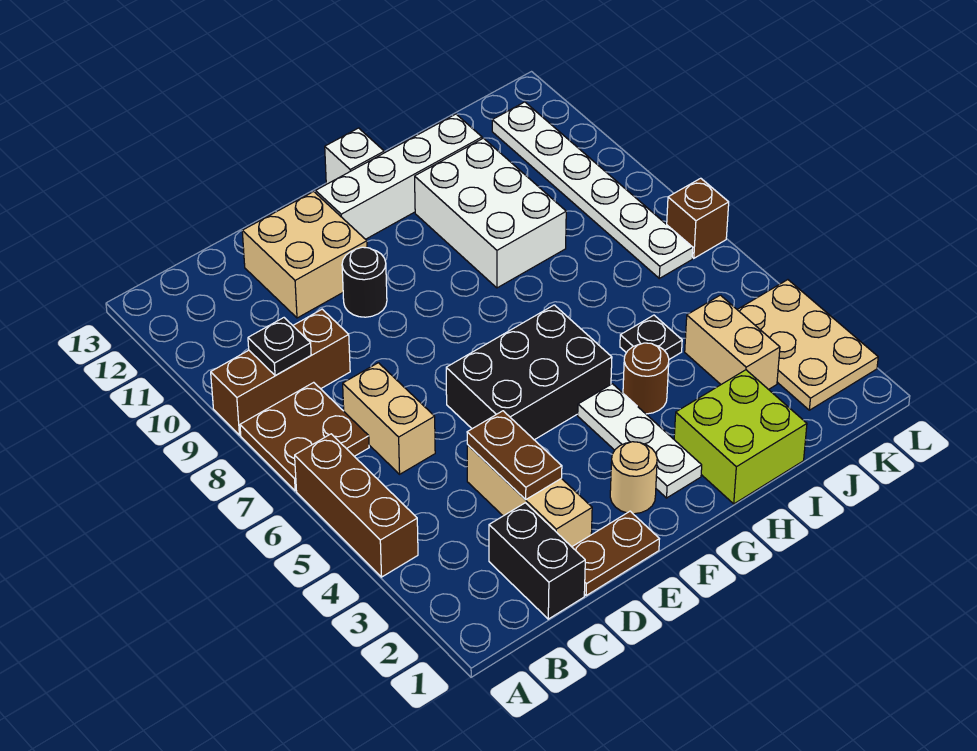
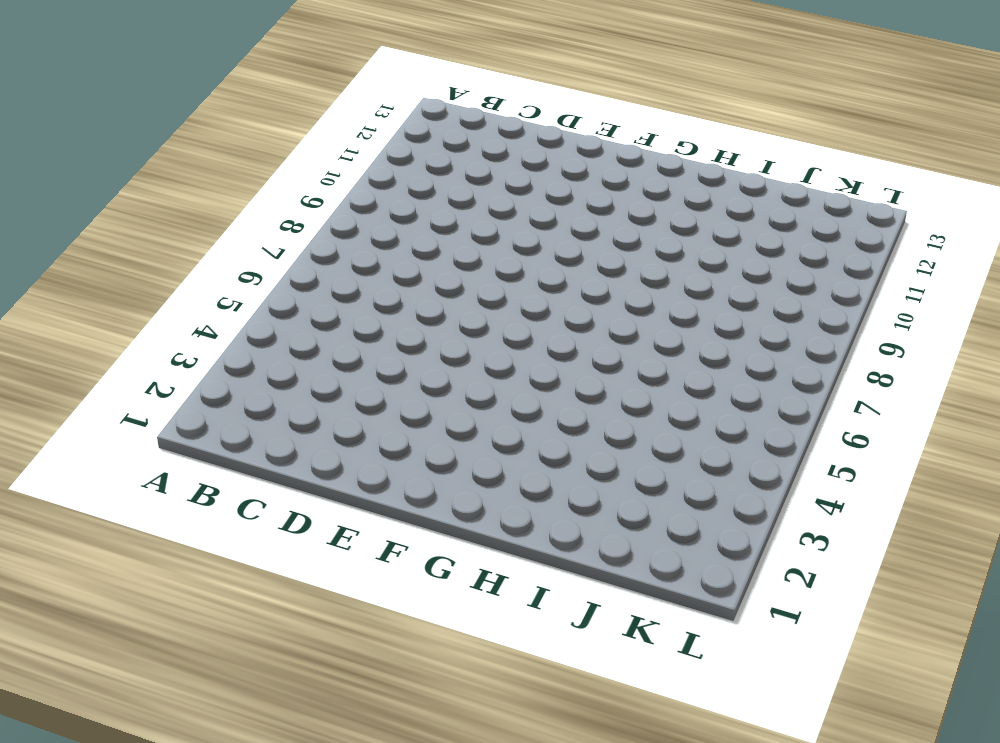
none -> brown brick A4:A6 level 1
none -> brown plate A7:B8 level 1
none -> brown brick A9:C9 level 1

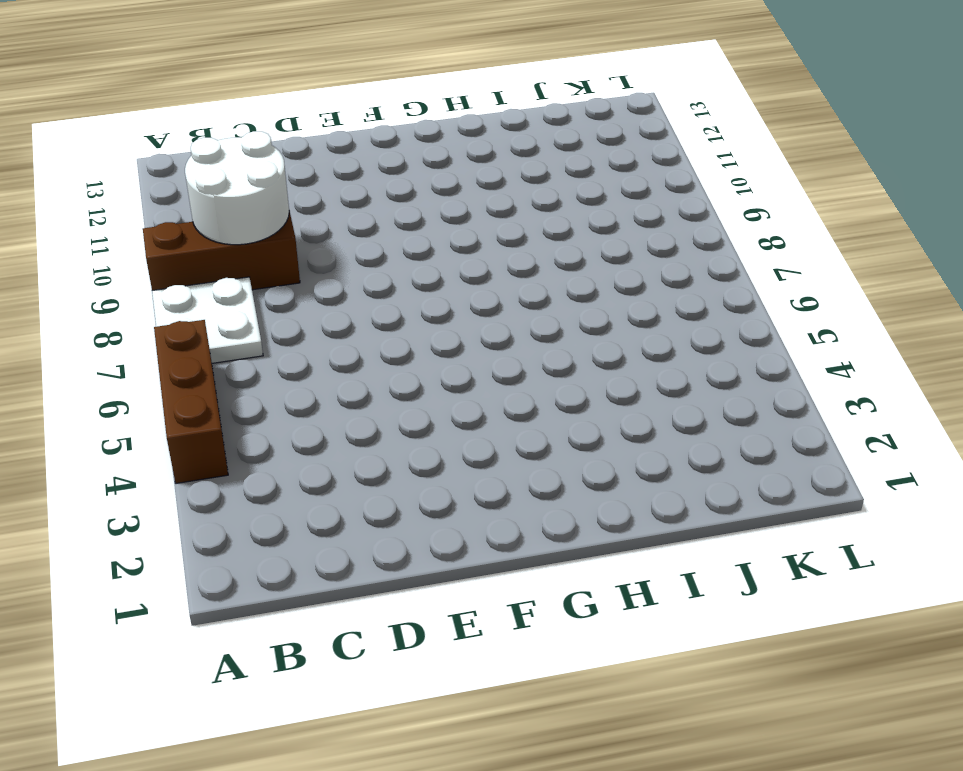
white plate A7:B8 level 1 -> brown plate A7:B8 level 1
white round brick B9:C10 level 2 -> black plate B9 level 2
none -> black brick C1:C2 level 1
none -> tan brick C6:C7 level 1
none -> brown plate D1:E1 level 1

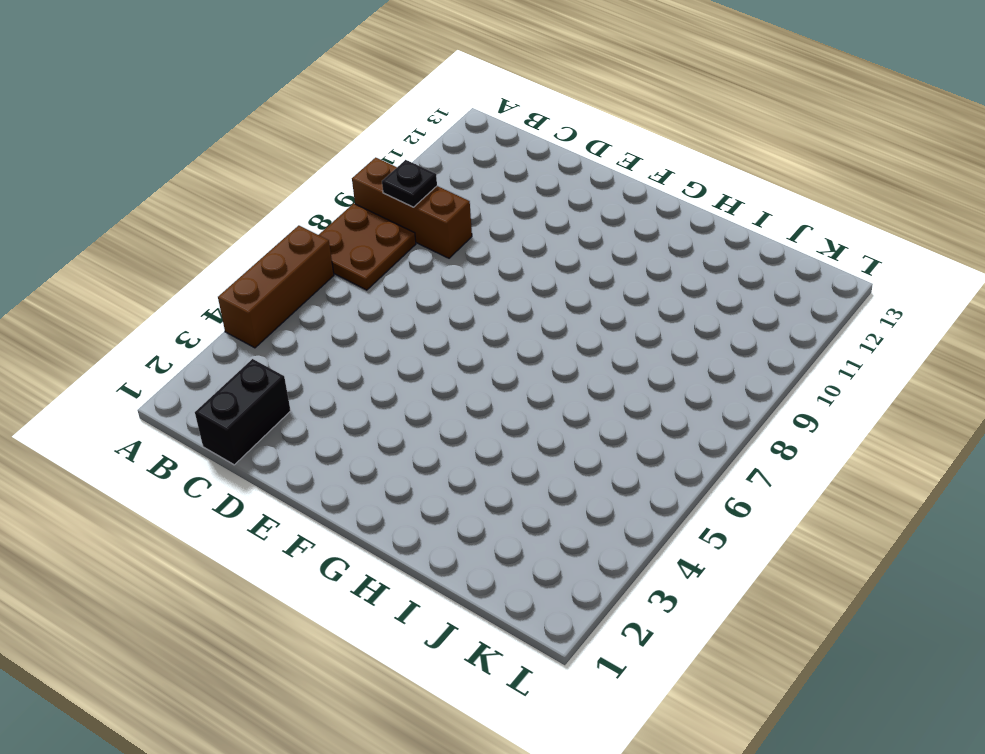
none -> tan brick C6:C7 level 1
none -> brown plate D1:E1 level 1
none -> tan brick D2:D4 level 1

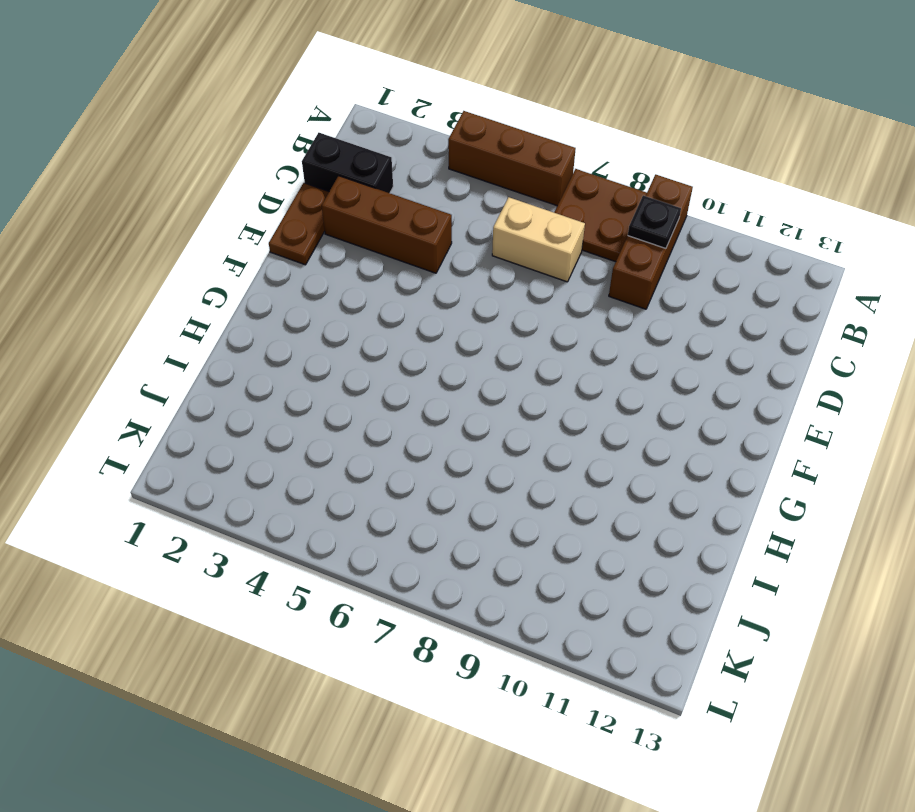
brown brick D2:D4 level 1 -> tan brick D2:D4 level 1
none -> tan brick D11:E12 level 1
none -> black brick E5:G6 level 1
none -> black round brick E10 level 1

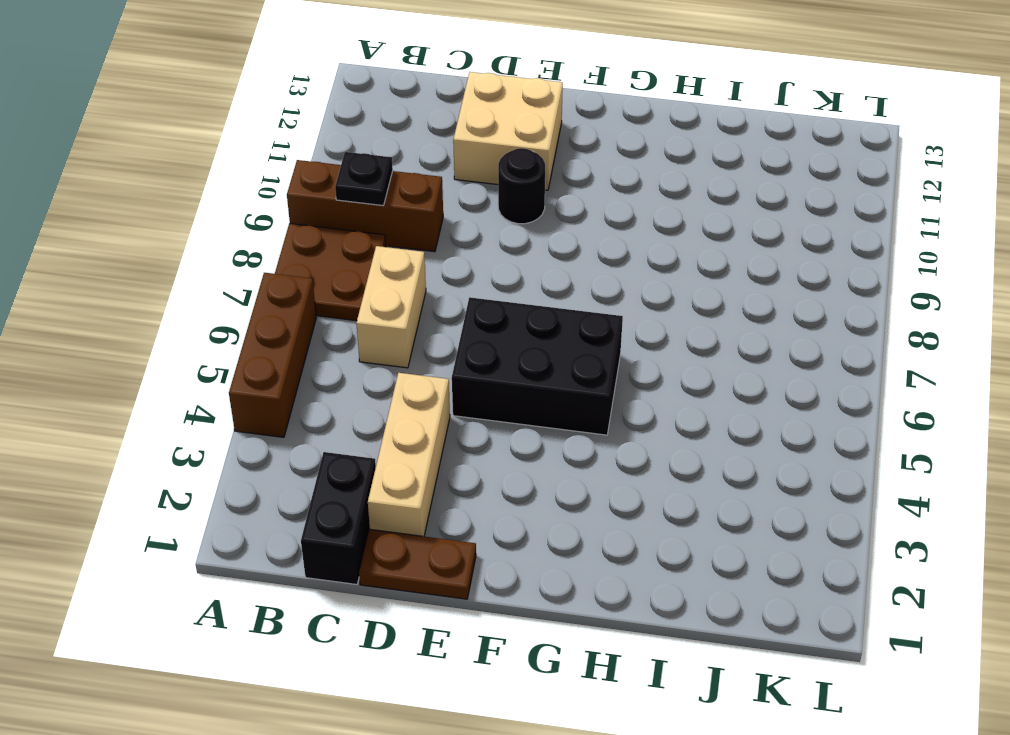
none -> tan round brick F2 level 1
none -> white brick F12:I12 level 1
none -> white plate G2:G4 level 1

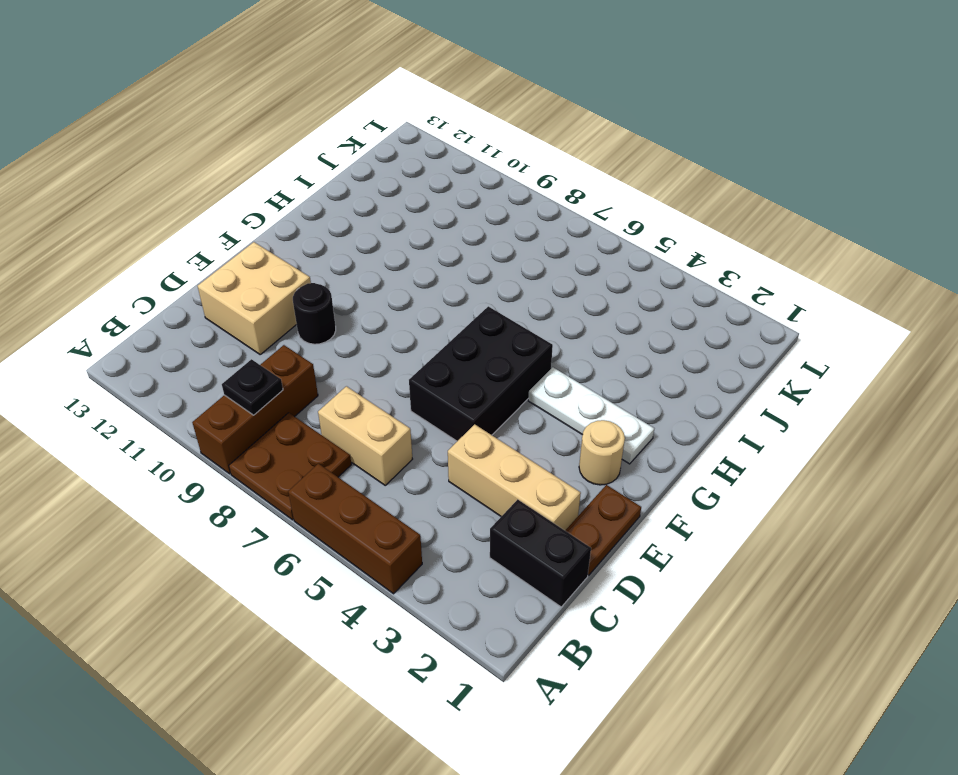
none -> white brick F12:I12 level 1
none -> white brick G13 level 1
none -> lime brick H1:I2 level 1

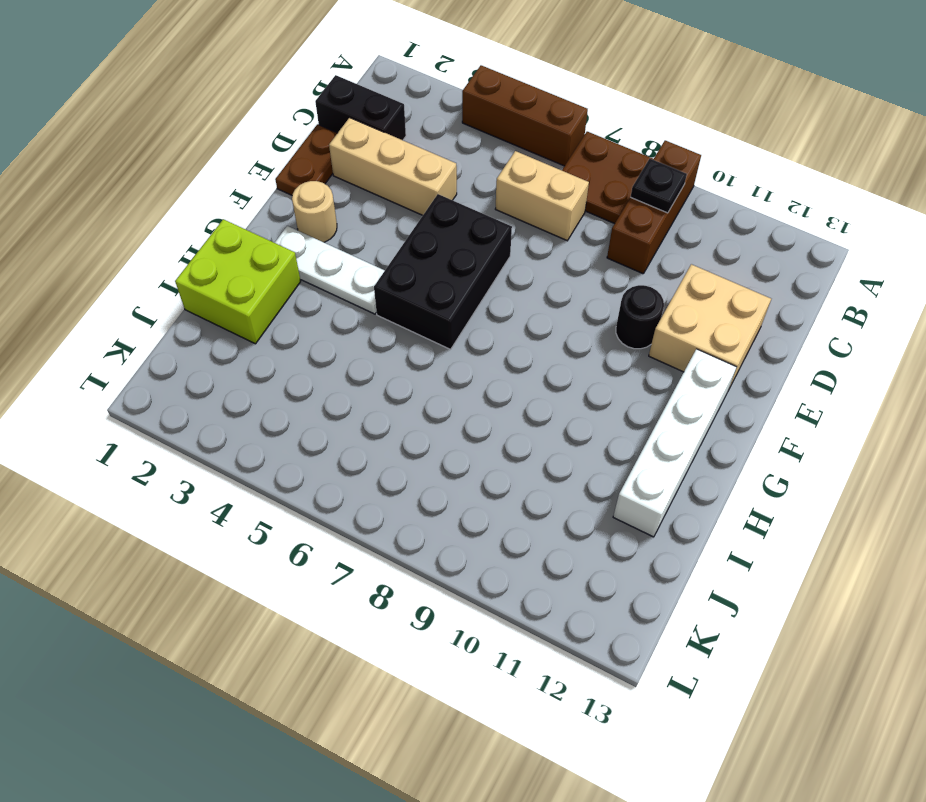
none -> white brick G13 level 1
none -> brown round brick H4 level 1
none -> white brick H9:I11 level 1

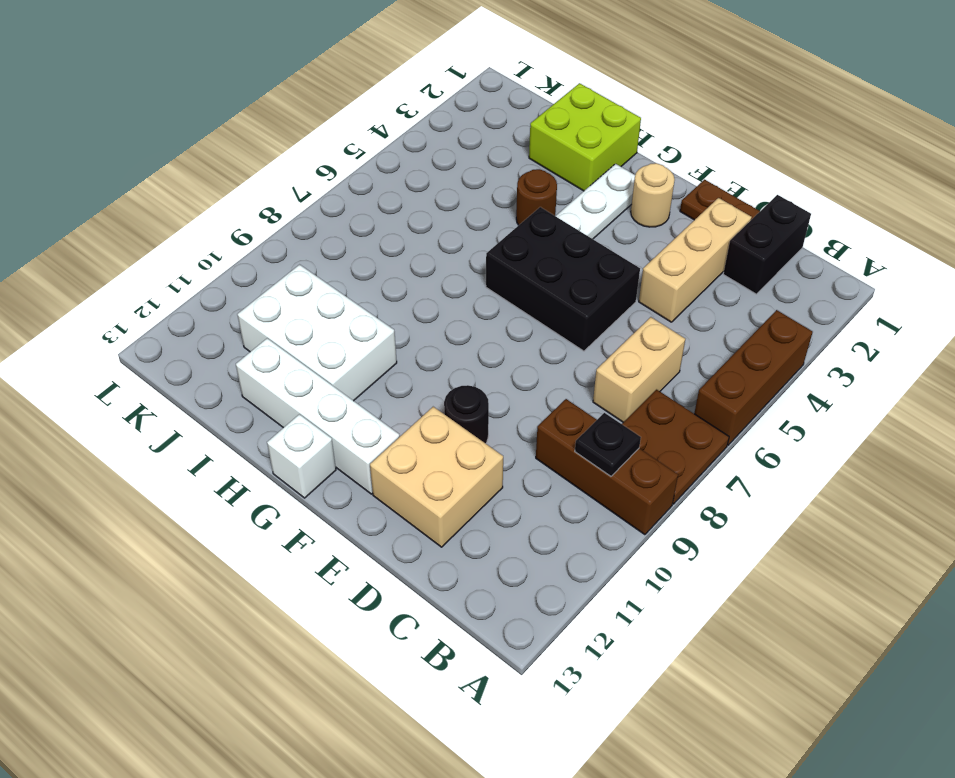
white brick H10:J11 level 1 -> white brick H9:I11 level 1
none -> black plate I5 level 1
none -> tan brick J3:J4 level 1
none -> tan plate K2:L4 level 1

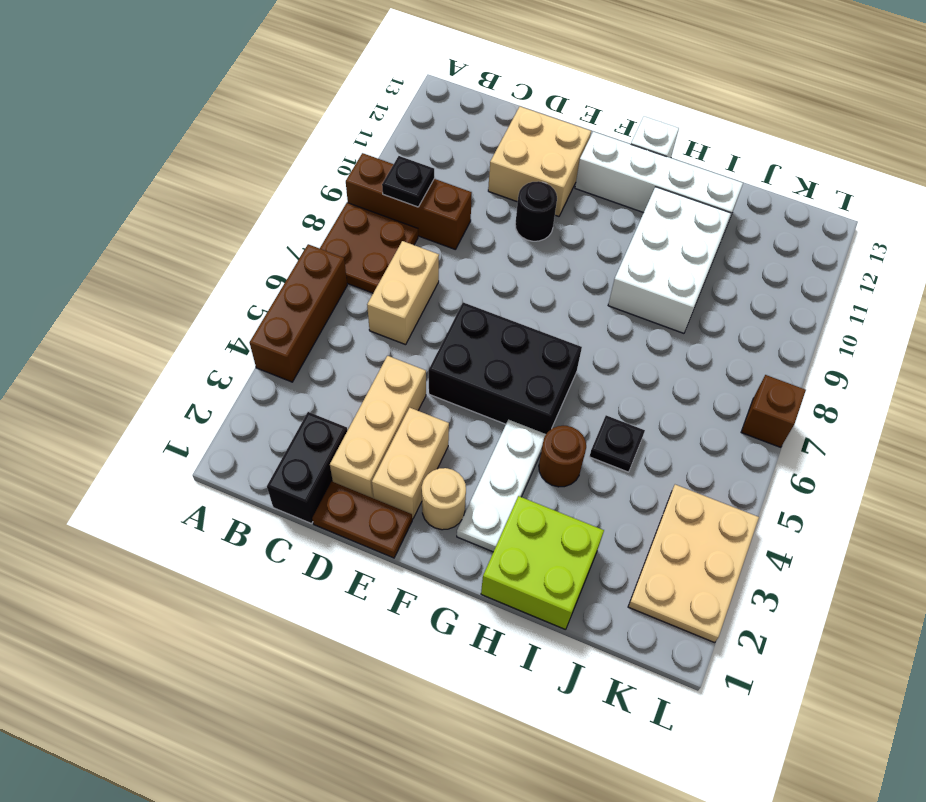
tan brick E2:E3 level 1 -> tan brick J3:J4 level 1
none -> white plate K7:K12 level 1
none -> brown plate D3:D4 level 2

